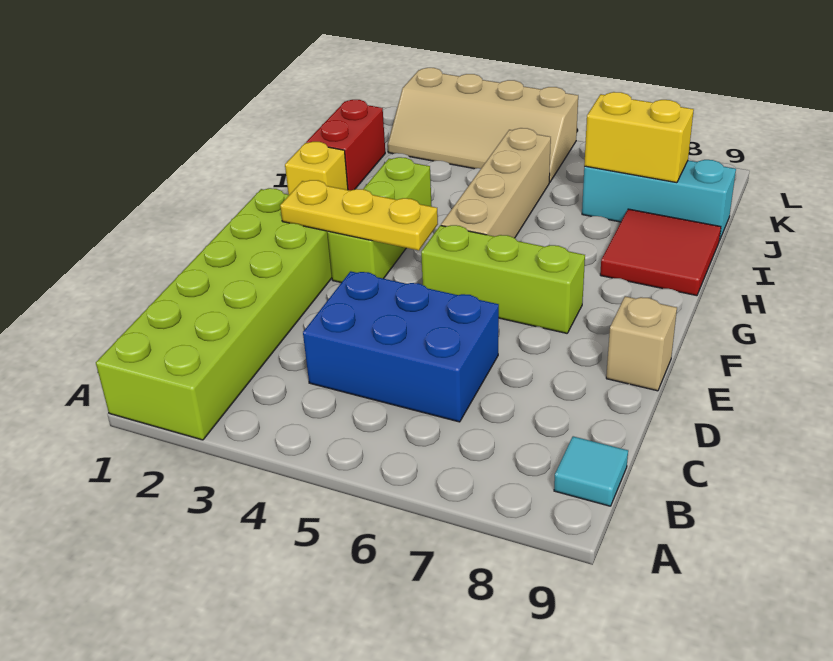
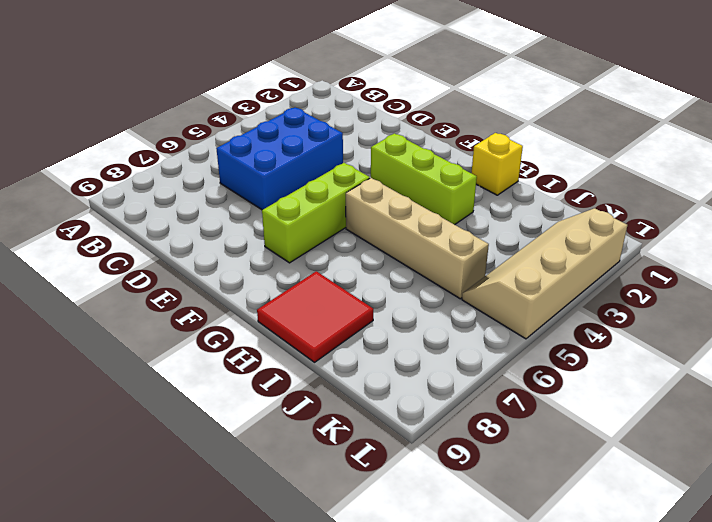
none -> lime brick A1:F2 level 1
none -> cyan tile B9 level 1
none -> tan brick E9 level 1

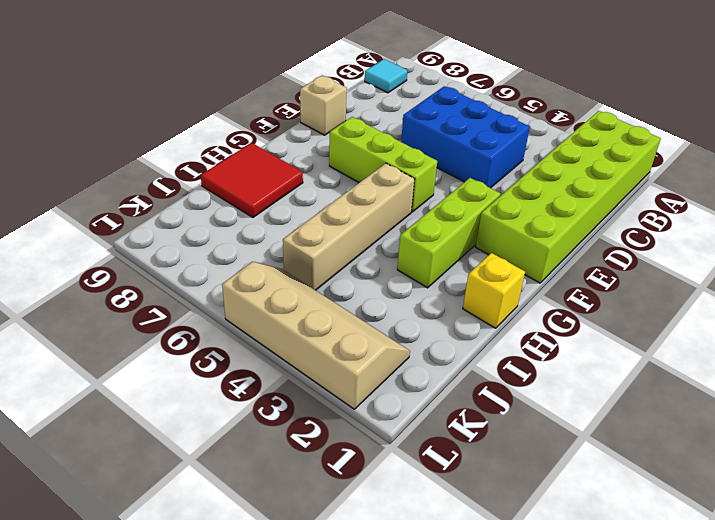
none -> red brick I1:J1 level 1
none -> cyan brick J7:J9 level 1
none -> yellow plate F2:F4 level 2

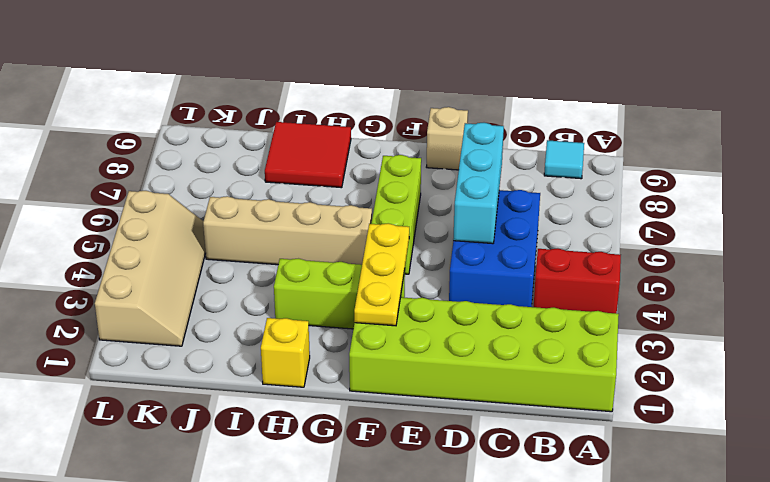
red brick A4:B4 level 1 -> red brick I1:J1 level 1
cyan brick D5:D7 level 2 -> cyan brick J7:J9 level 1
none -> yellow brick J7:J8 level 2

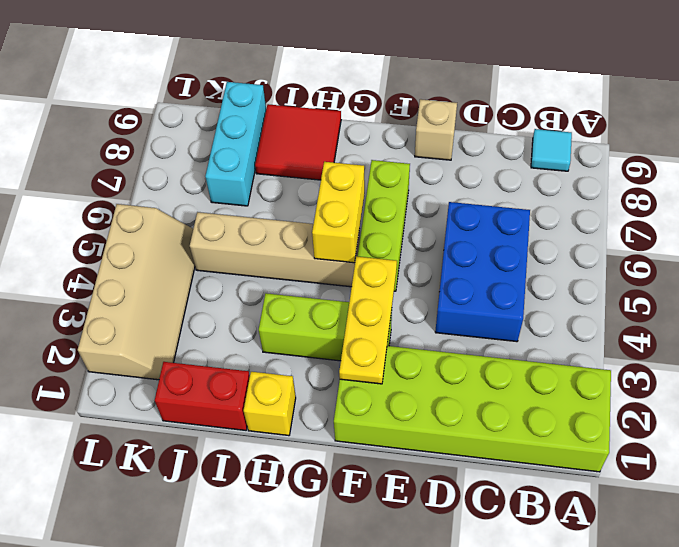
yellow brick G5:G6 level 2 -> yellow brick J7:J8 level 2

